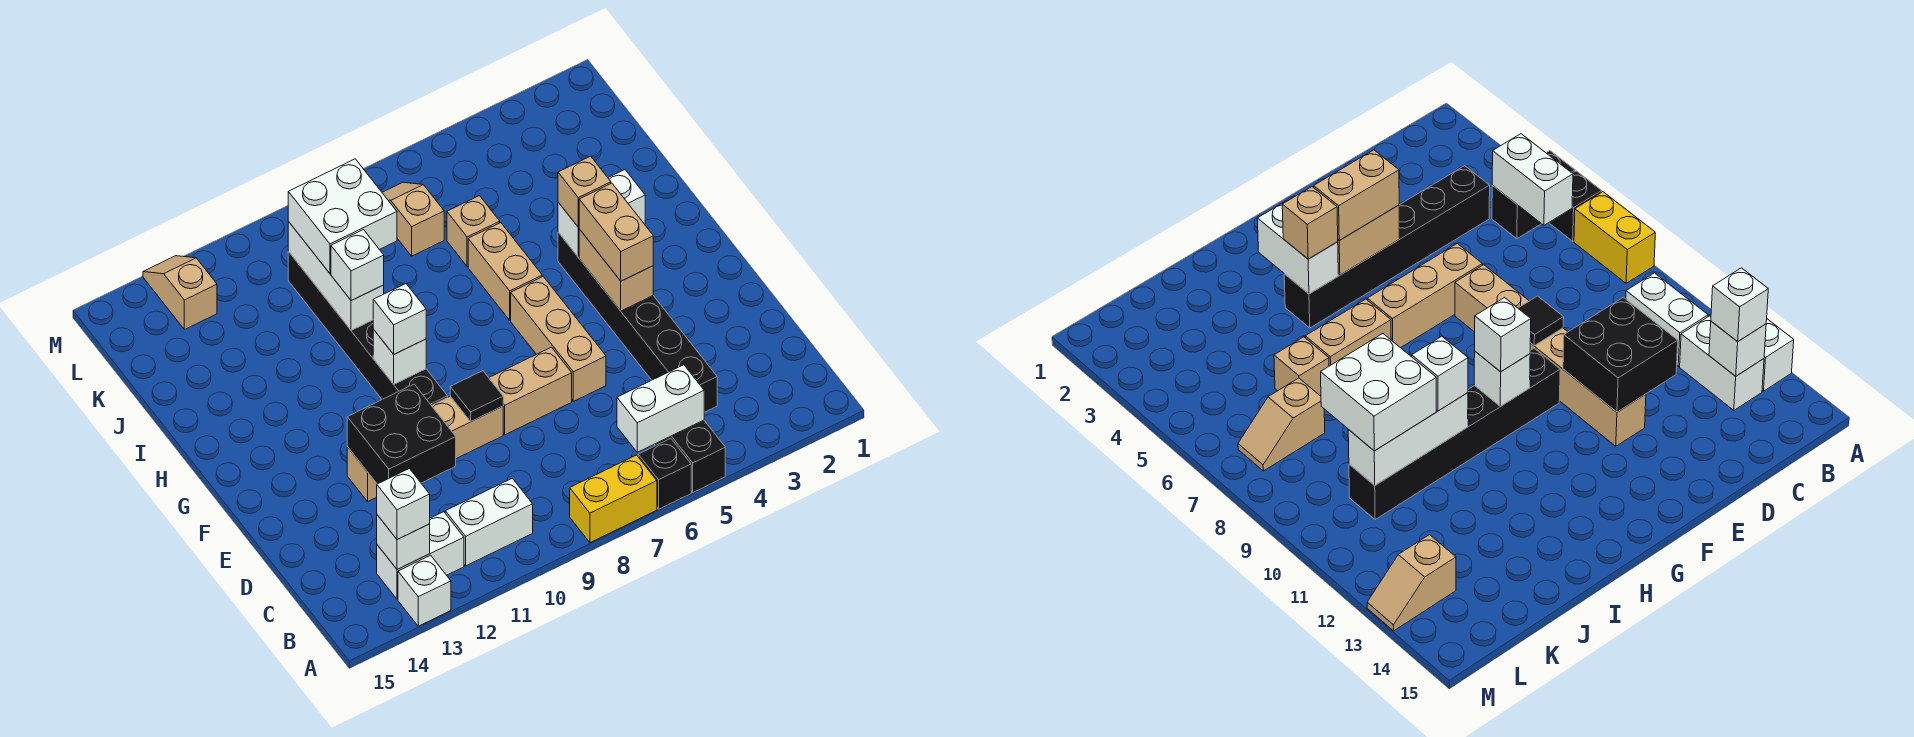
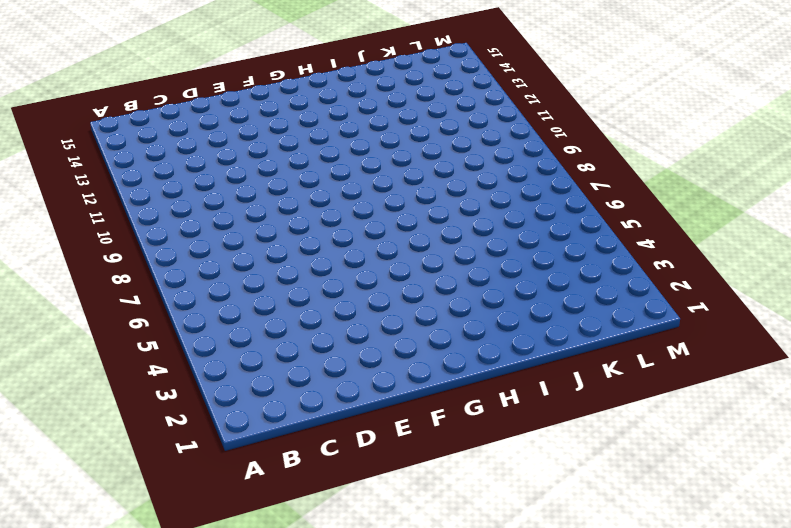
none -> black brick A5:B5 level 1
none -> black brick A6 level 1
none -> yellow brick A7:A8 level 1

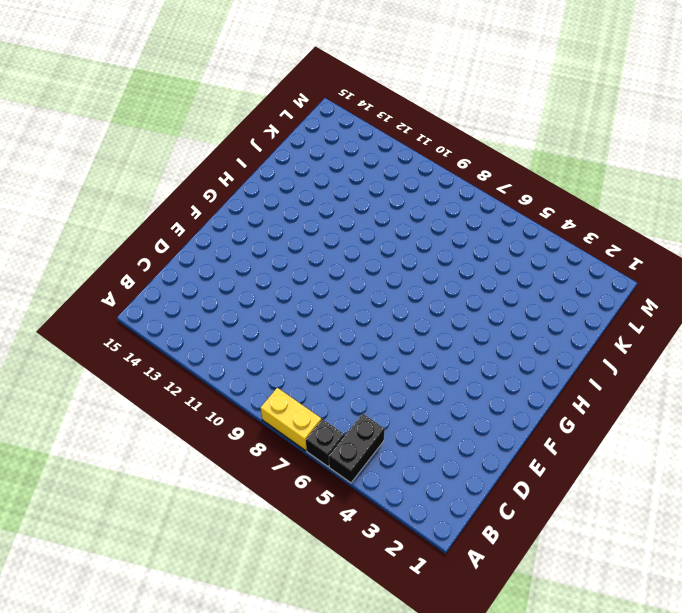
none -> white brick A13 level 1
none -> white brick B10:B11 level 1
none -> white brick B12:B13 level 1

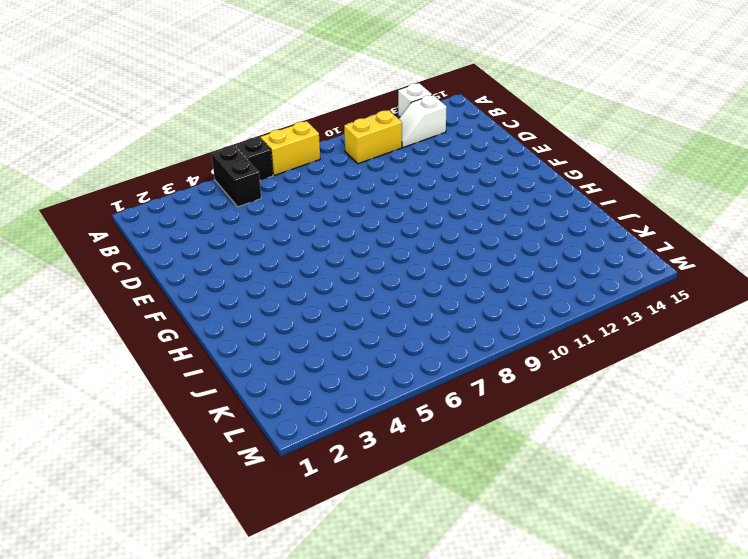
yellow brick B10:B11 level 1 -> white brick B10:B11 level 1
white slope B12:B13 level 1 top 13 -> white brick B12:B13 level 1
none -> black brick C4:H4 level 1
none -> tan brick E6:G6 level 1
none -> tan brick E7:E8 level 1

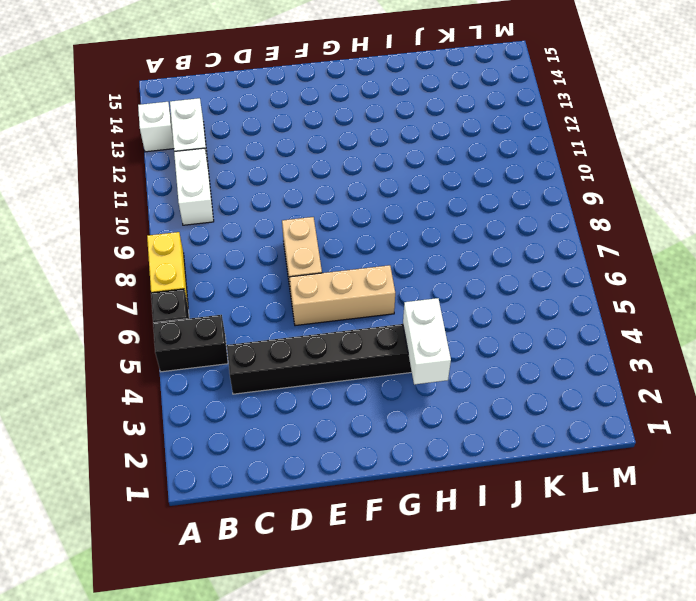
none -> tan brick E9:E12 level 1
none -> black brick F10:K10 level 1
none -> tan brick H6:I6 level 1

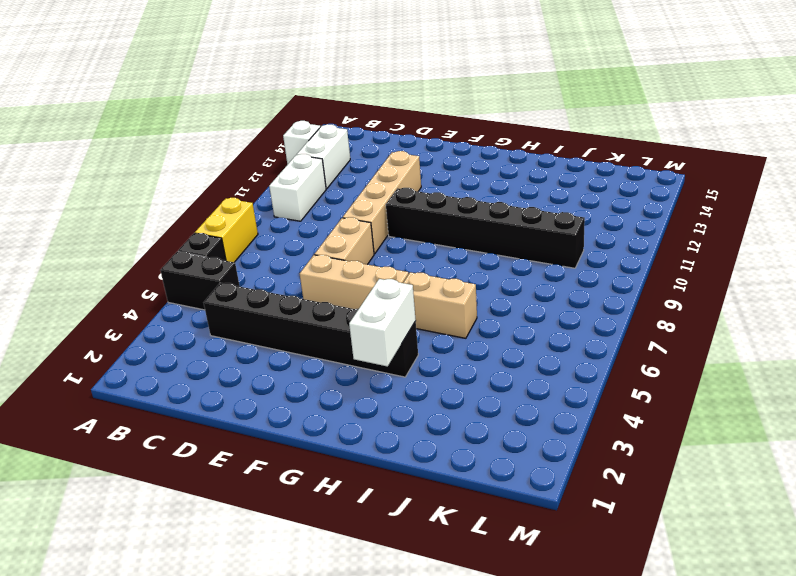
none -> tan brick J6 level 1
none -> tan slope K7:L7 level 1 top K
none -> tan slope L13:M13 level 1 top L

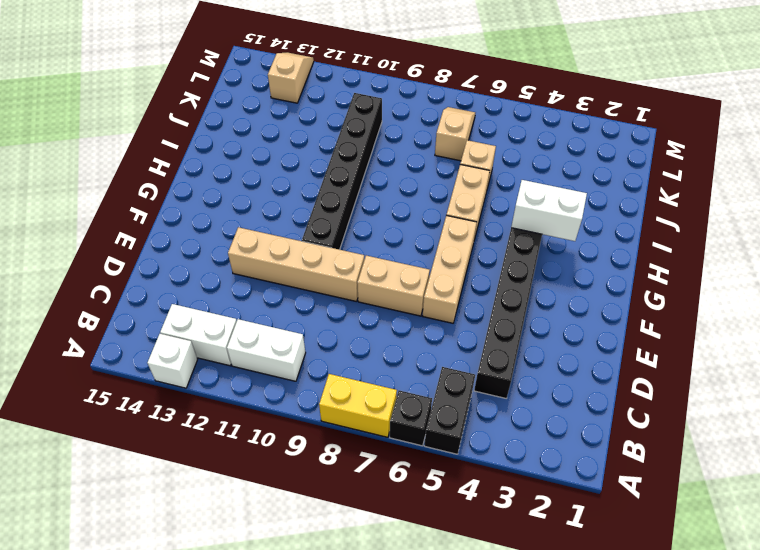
none -> white brick B5:B6 level 2
none -> white brick B13 level 2
none -> black brick D11:E12 level 2

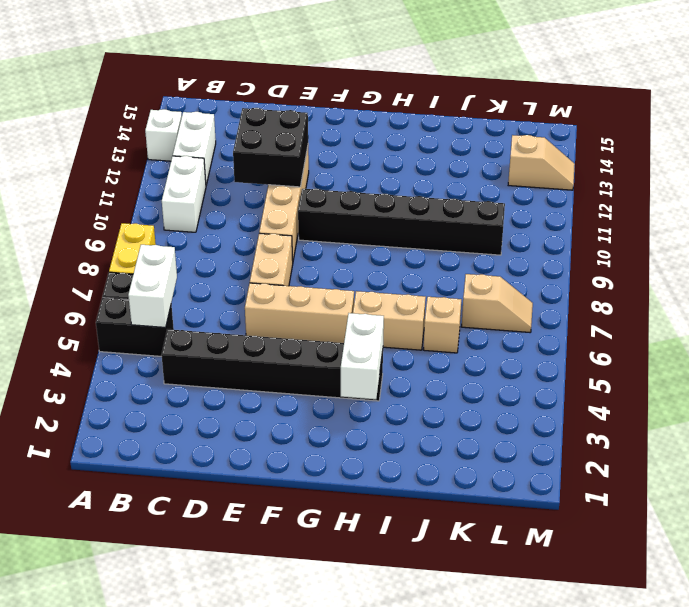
none -> white brick B13 level 2
none -> black tile E9 level 2
none -> tan brick F4:G4 level 2

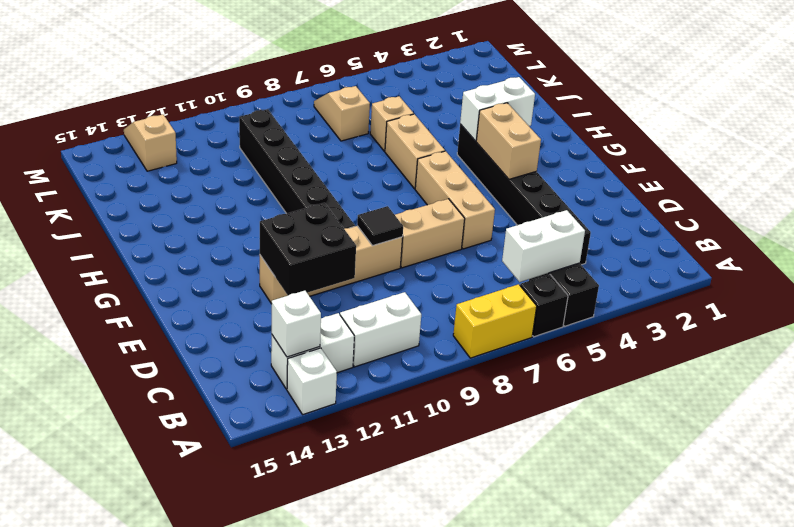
none -> white brick G10 level 2
none -> white brick I10:K10 level 2
none -> white brick B13 level 3

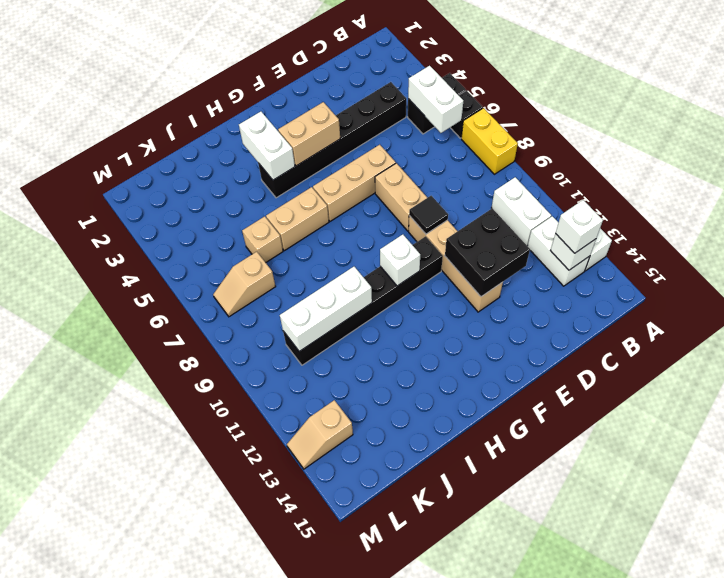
none -> tan brick F4:G4 level 3
none -> white brick G10 level 3
none -> tan brick H4 level 3

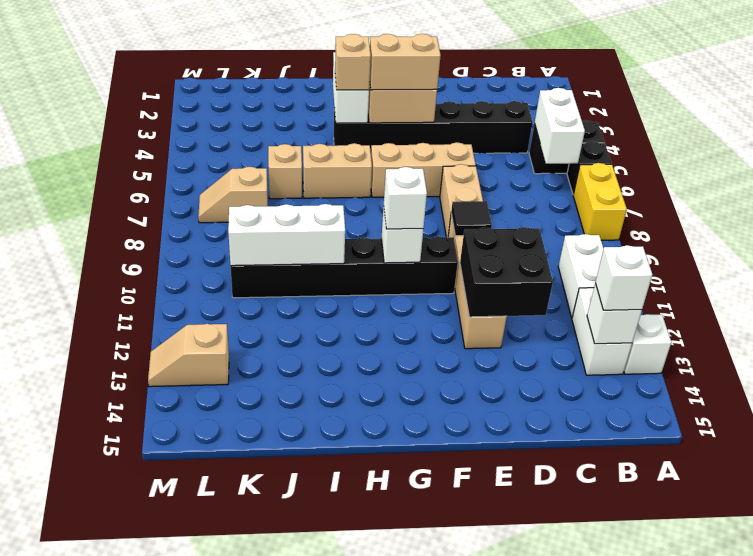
none -> white brick I10 level 3
none -> white brick J9:K10 level 3

